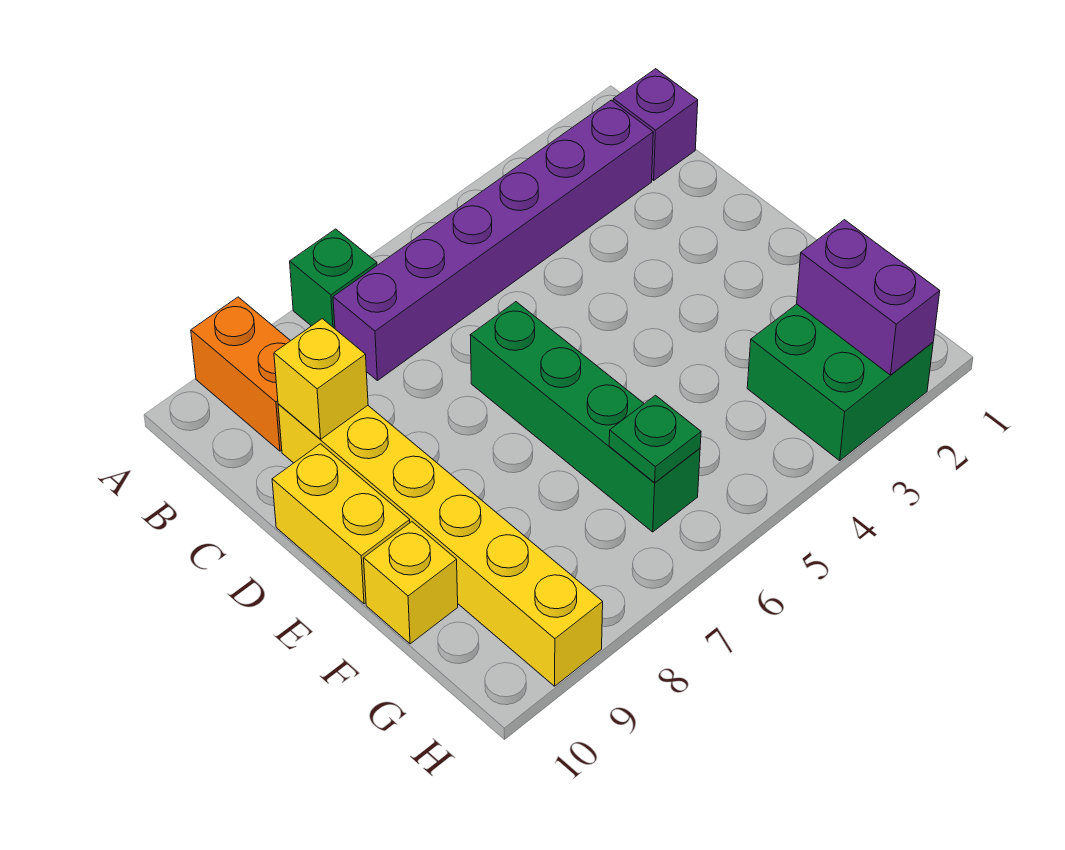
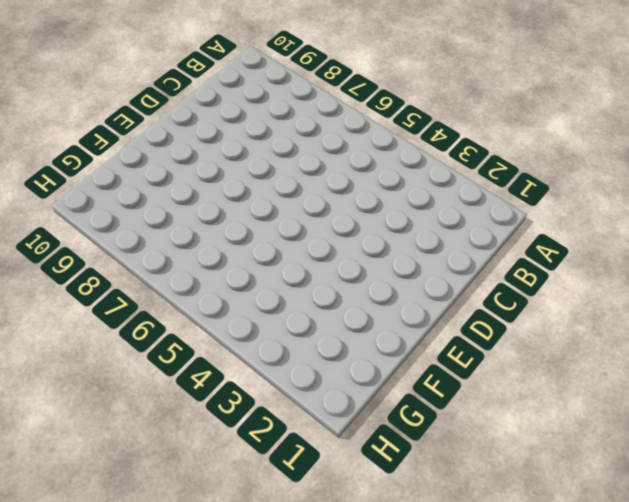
none -> green brick A7 level 1
none -> orange brick A9:B9 level 1
none -> purple brick B1 level 1

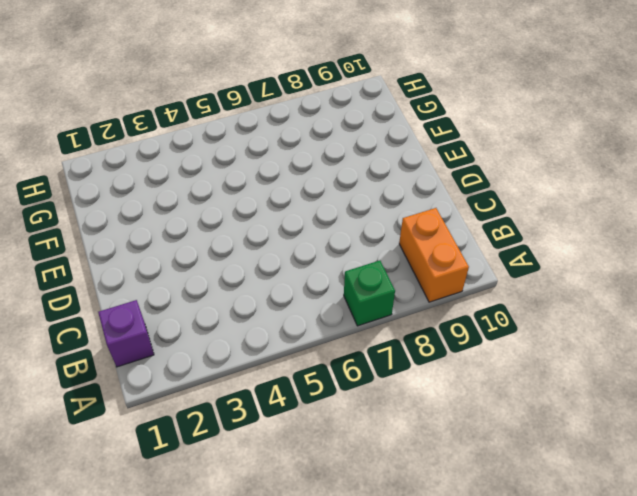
none -> purple brick B2:B7 level 1
none -> yellow brick C9:H9 level 1
none -> green brick D6:G6 level 1

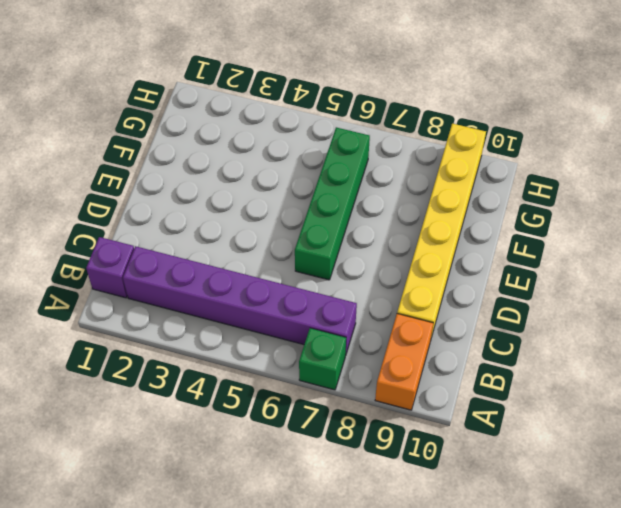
none -> yellow brick D10:E10 level 1
none -> yellow brick F10 level 1
none -> green brick G2:H3 level 1

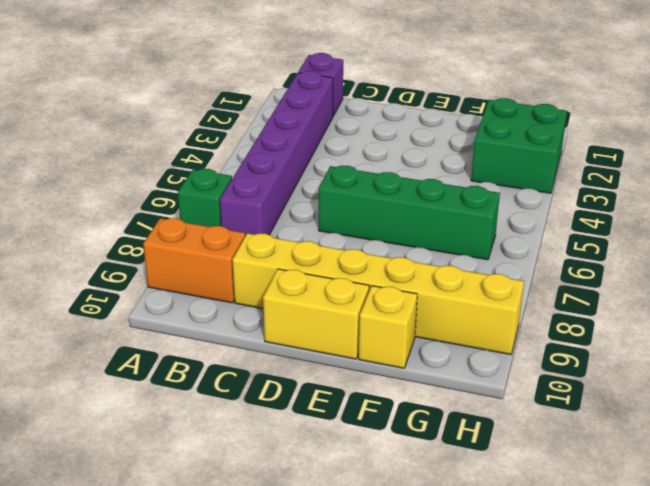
none -> yellow brick C9 level 2
none -> purple brick G2:H2 level 2
none -> green plate G6 level 2

